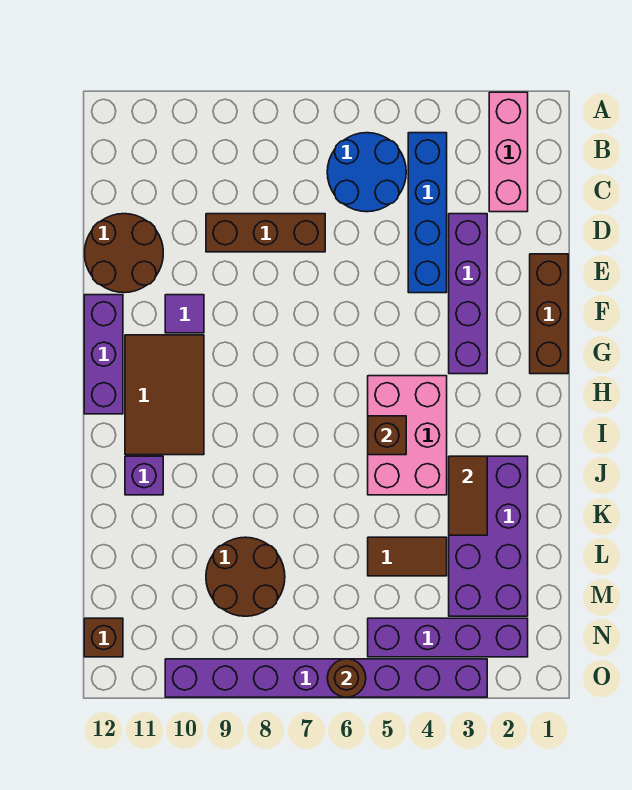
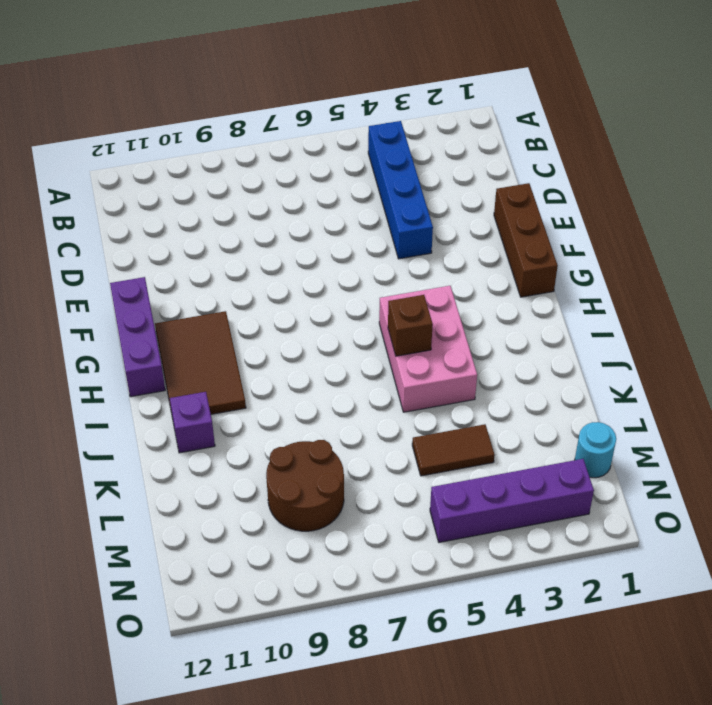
cyan round brick M1 level 1 -> none
none -> pink brick A2:C2 level 1
none -> blue round brick B5:C6 level 1
none -> purple brick D3:G3 level 1

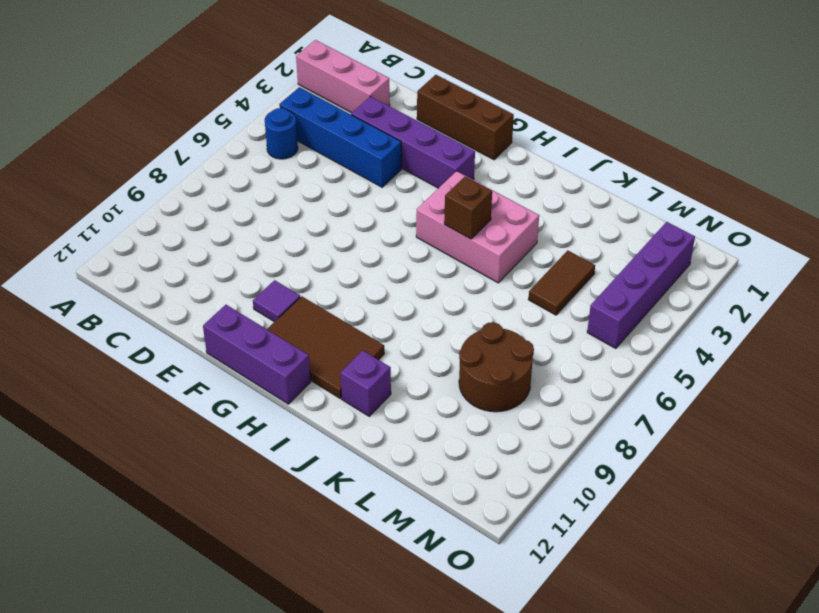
blue round brick B5 level 1 -> blue round brick B5:C6 level 1
none -> brown brick D7:D9 level 1
none -> brown round brick D11:E12 level 1
none -> purple brick J2:M3 level 1

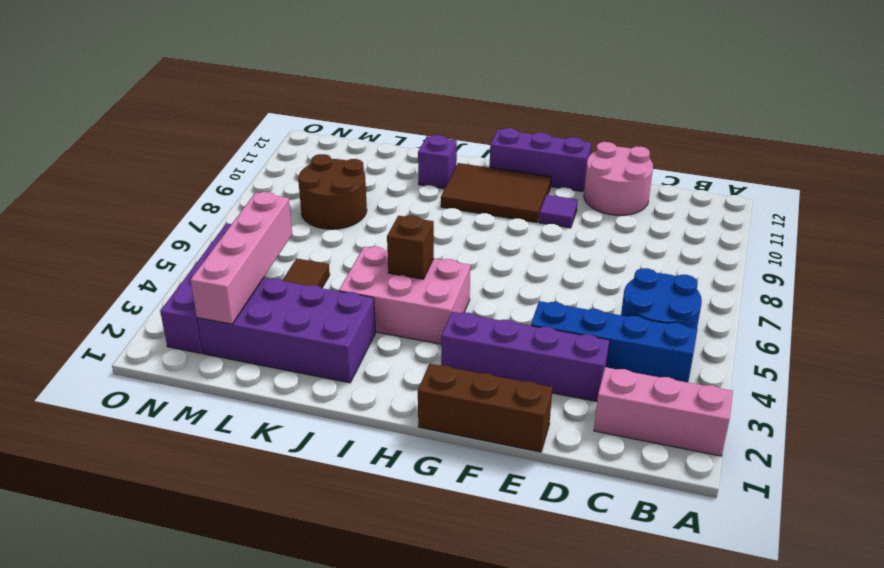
pink round brick D11:E12 level 1 -> brown round brick D11:E12 level 1
pink brick M2:M5 level 2 -> none
none -> brown brick D7:D9 level 1
none -> brown brick N12 level 1
none -> purple brick O3:O10 level 1

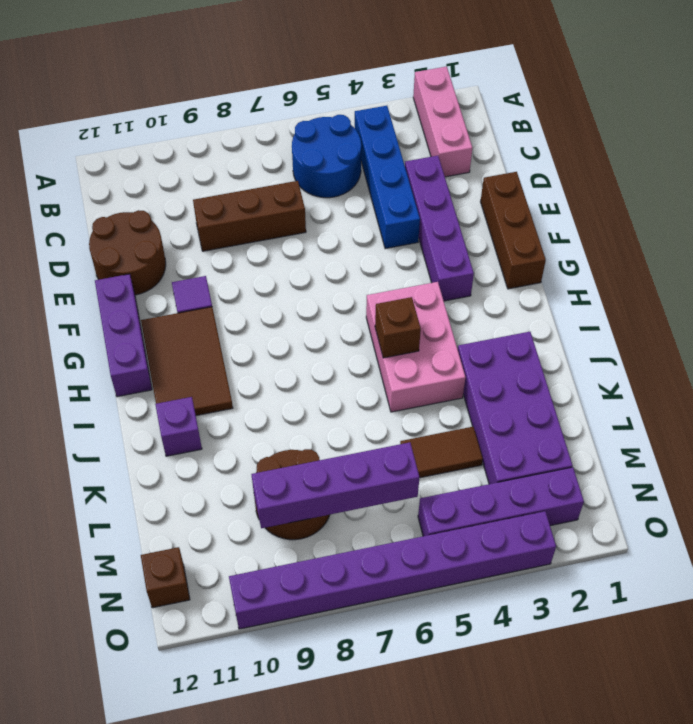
purple brick M6:M9 level 2 -> none
none -> brown tile J3:K3 level 2
none -> brown round brick O6 level 2

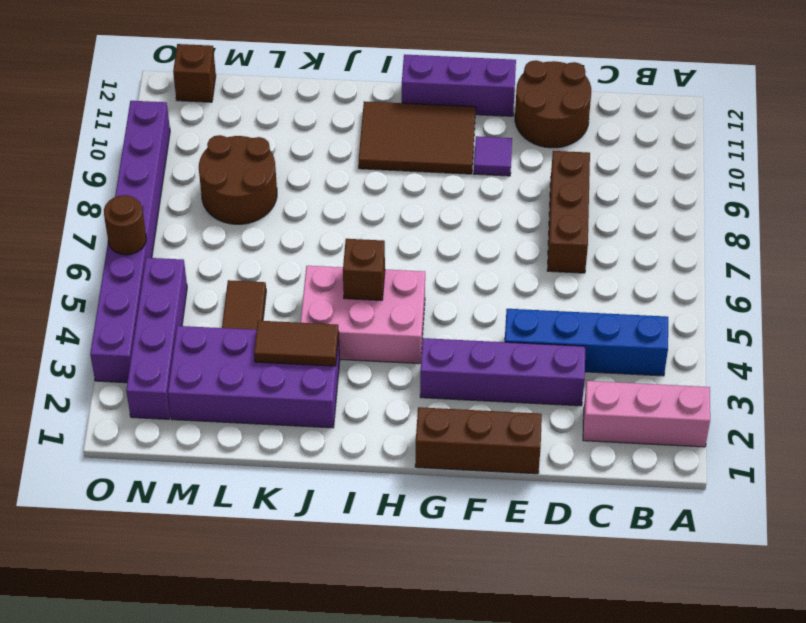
none -> blue round brick B5:C6 level 1
none -> purple brick J11 level 1

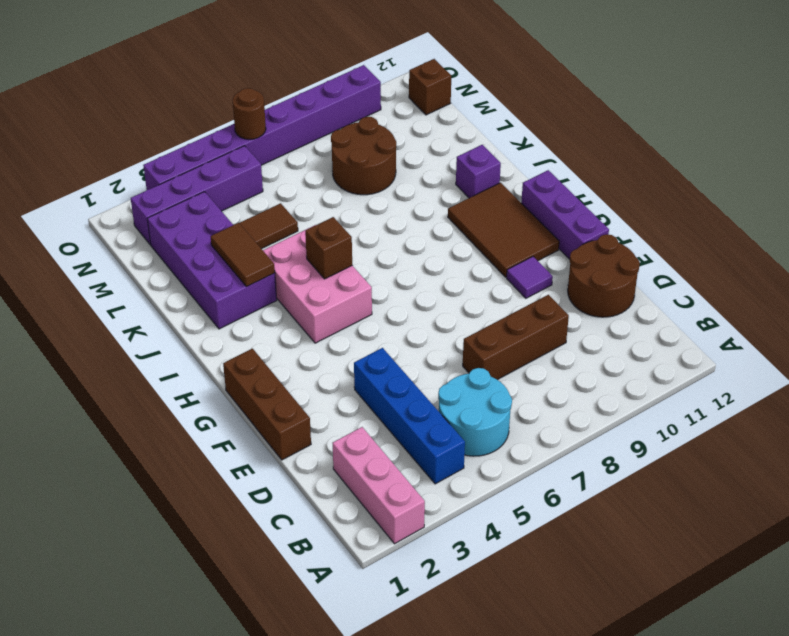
cyan round brick B5:C6 level 1 -> blue round brick B5:C6 level 1
none -> purple brick D3:G3 level 1

